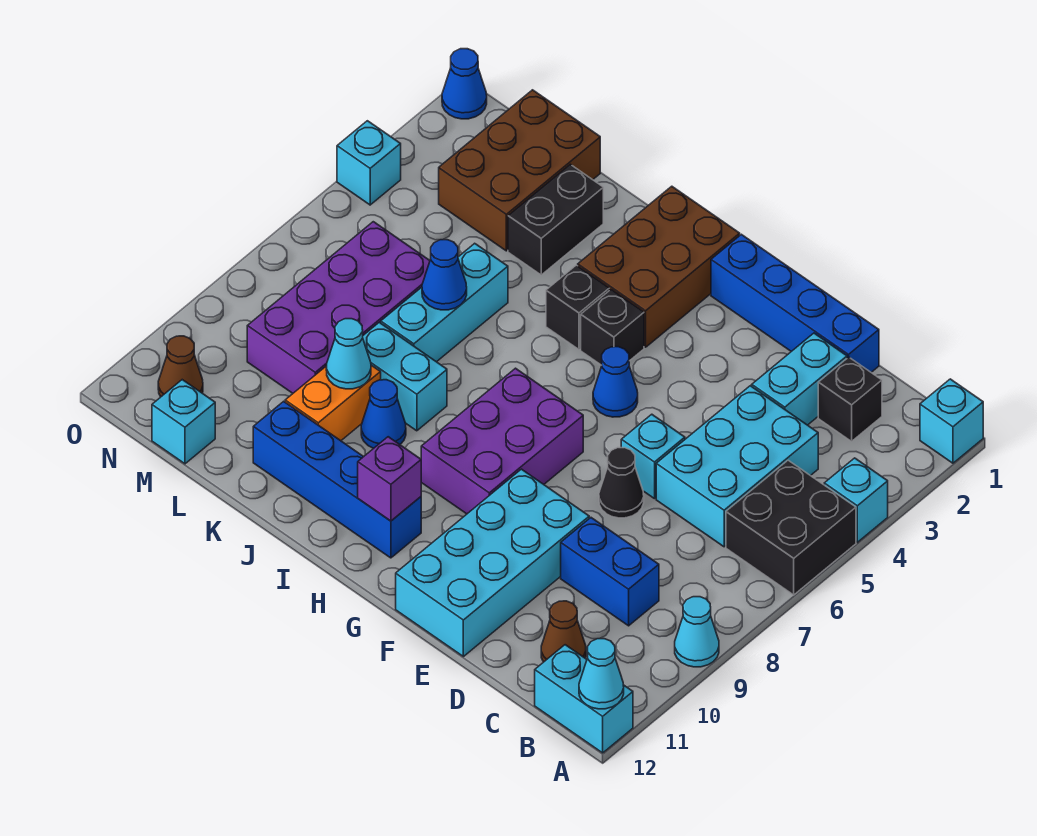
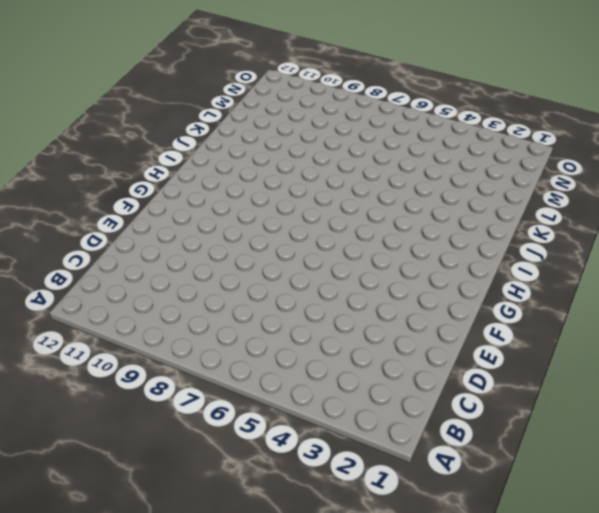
none -> cyan brick A1 level 1
none -> cyan brick A4 level 1
none -> black brick A5:B6 level 1
none -> cyan cone A9 level 1

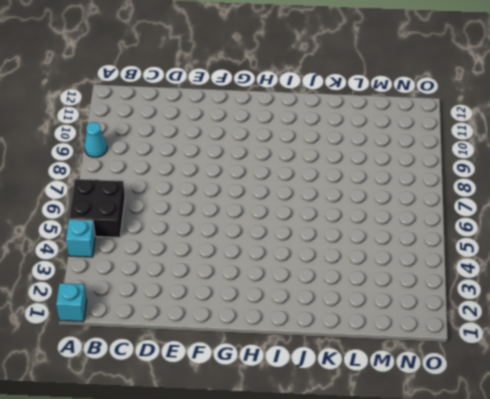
none -> cyan brick A12:B12 level 1
none -> black brick C2 level 1
none -> cyan brick C4:D6 level 1
none -> blue brick C9:D9 level 1

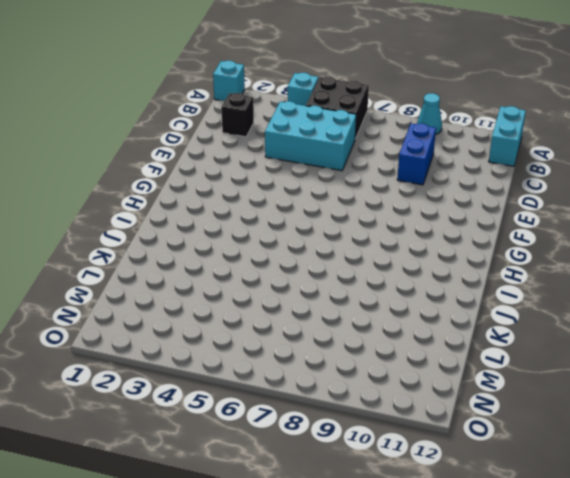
none -> brown cone C11 level 1
none -> blue brick D1:G1 level 1
none -> cyan brick D2:D3 level 1
none -> cyan brick E6 level 1

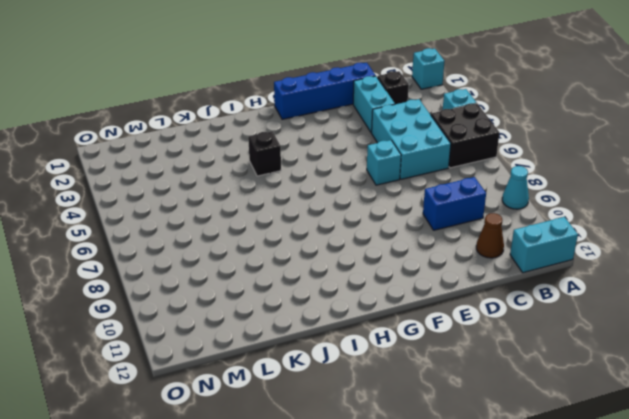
none -> black cone E7 level 1
none -> cyan brick E9:F12 level 1
none -> blue cone G5 level 1
none -> purple brick G7:H9 level 1

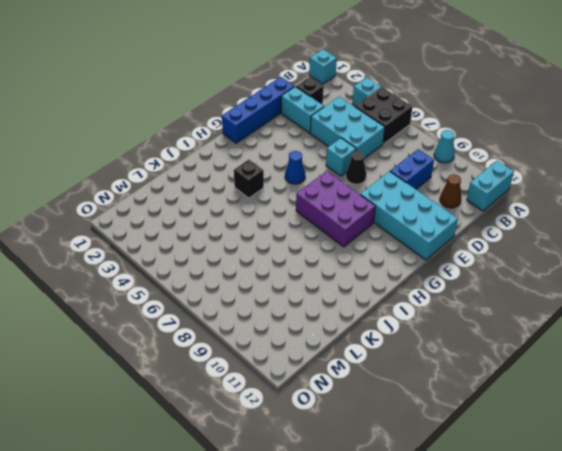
none -> brown brick H1:I3 level 1
none -> black brick H4 level 1
none -> blue brick H11:K11 level 1
none -> cyan brick J8:K8 level 1

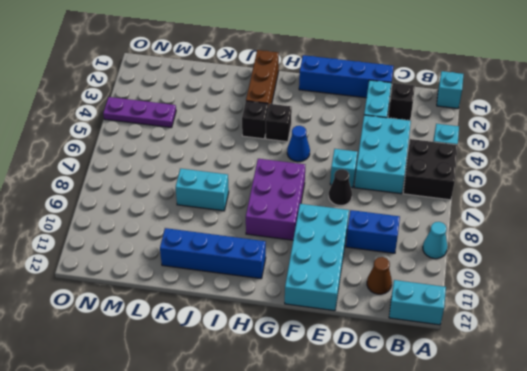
brown brick I1:I3 level 1 -> brown brick H1:I3 level 1
purple plate M4:O4 level 1 -> cyan brick O4 level 1
none -> blue cone J9 level 1
none -> black brick K2:K3 level 1
none -> cyan brick K5:K7 level 1
none -> orange brick K9:K10 level 1

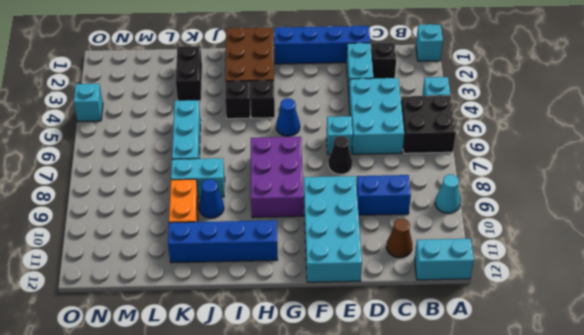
none -> brown brick L1:M3 level 1
none -> purple brick L6:M9 level 1
none -> cyan brick M12 level 1
none -> brown cone N11 level 1

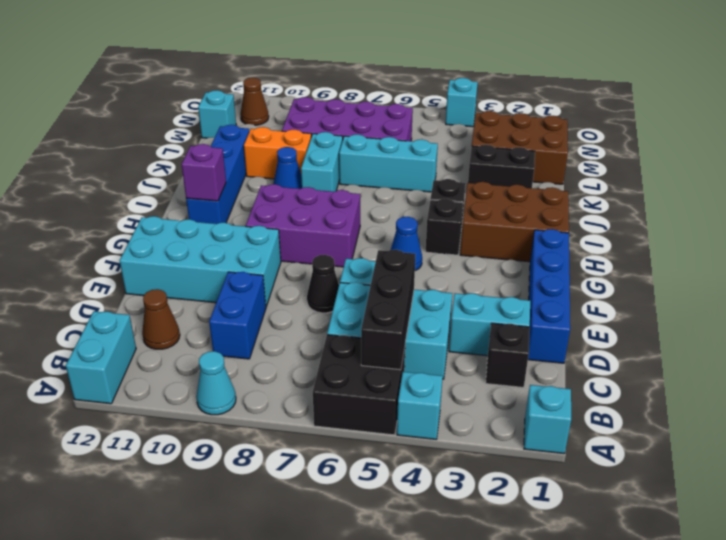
black brick B5:D5 level 2 -> none
none -> blue cone O1 level 1
none -> cyan cone A12 level 2
none -> blue cone K6 level 2
none -> cyan cone K9 level 2

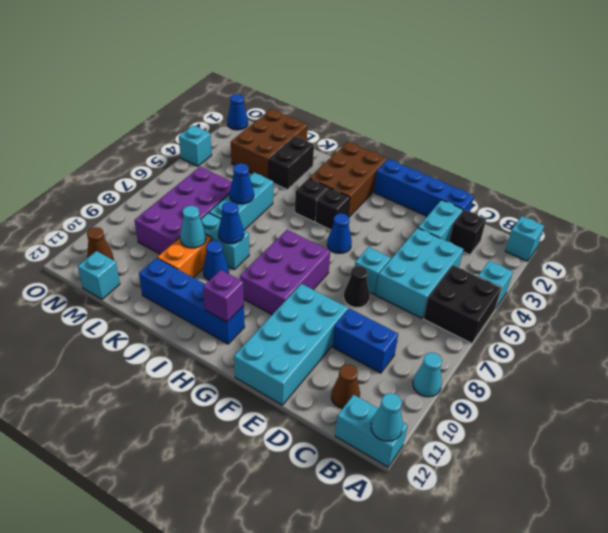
blue cone J8 level 2 -> none

